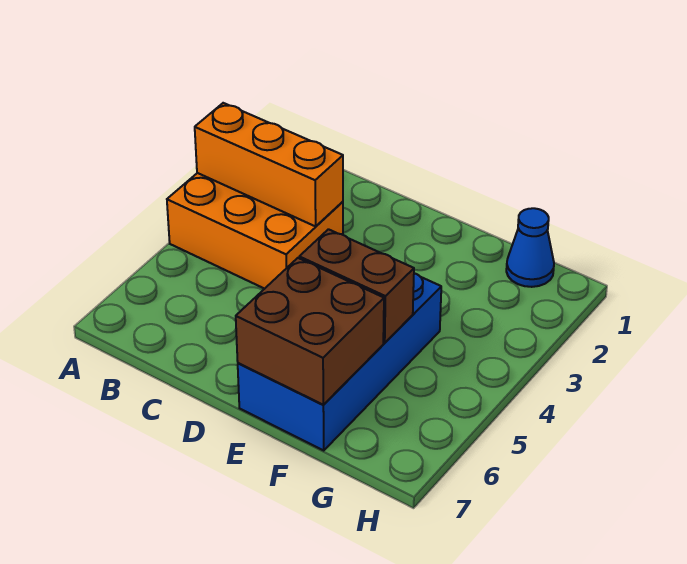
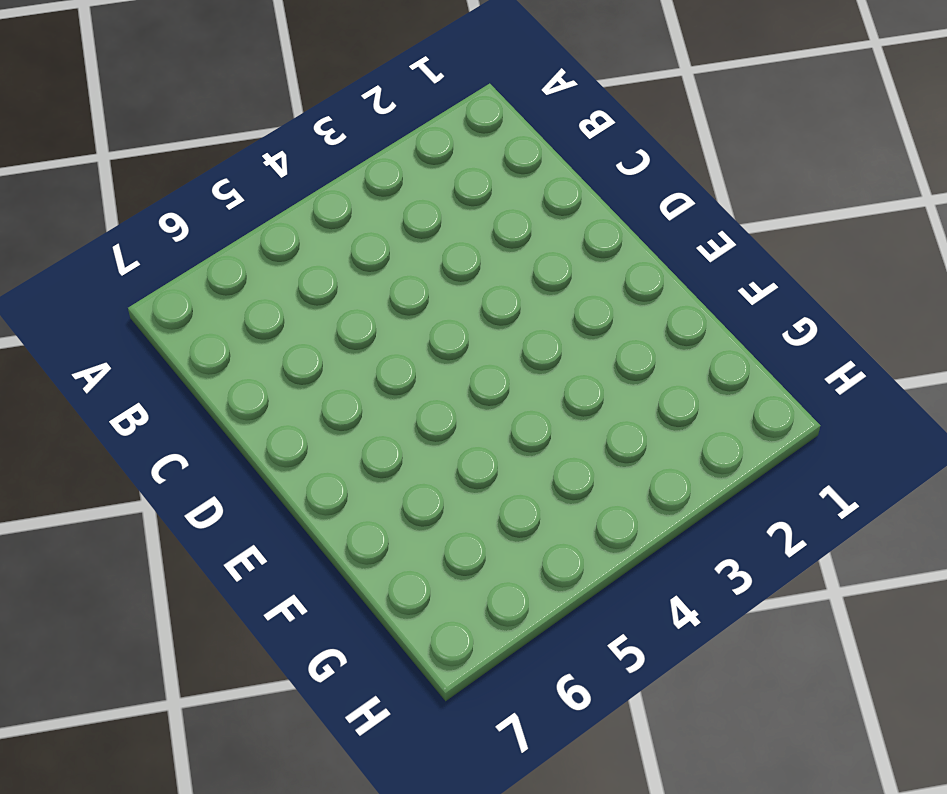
none -> orange brick A3:C4 level 1
none -> blue brick E4:F7 level 1

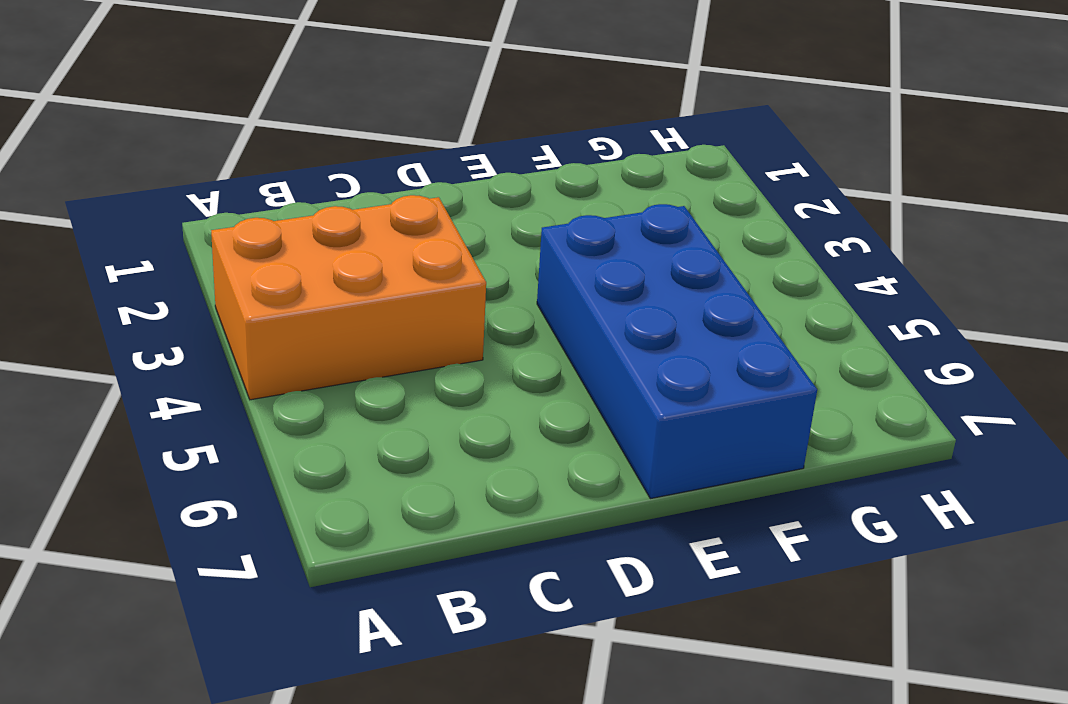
none -> blue cone G1 level 1
none -> orange brick A3:C3 level 2

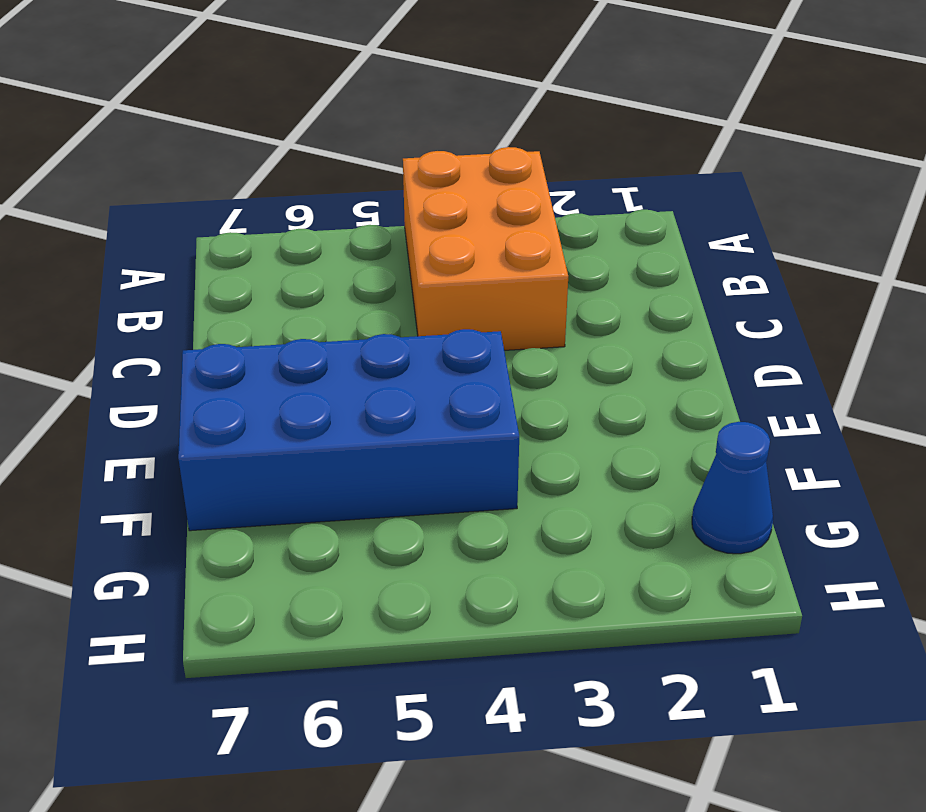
none -> orange brick A3:C3 level 2
none -> brown brick E5:F5 level 2

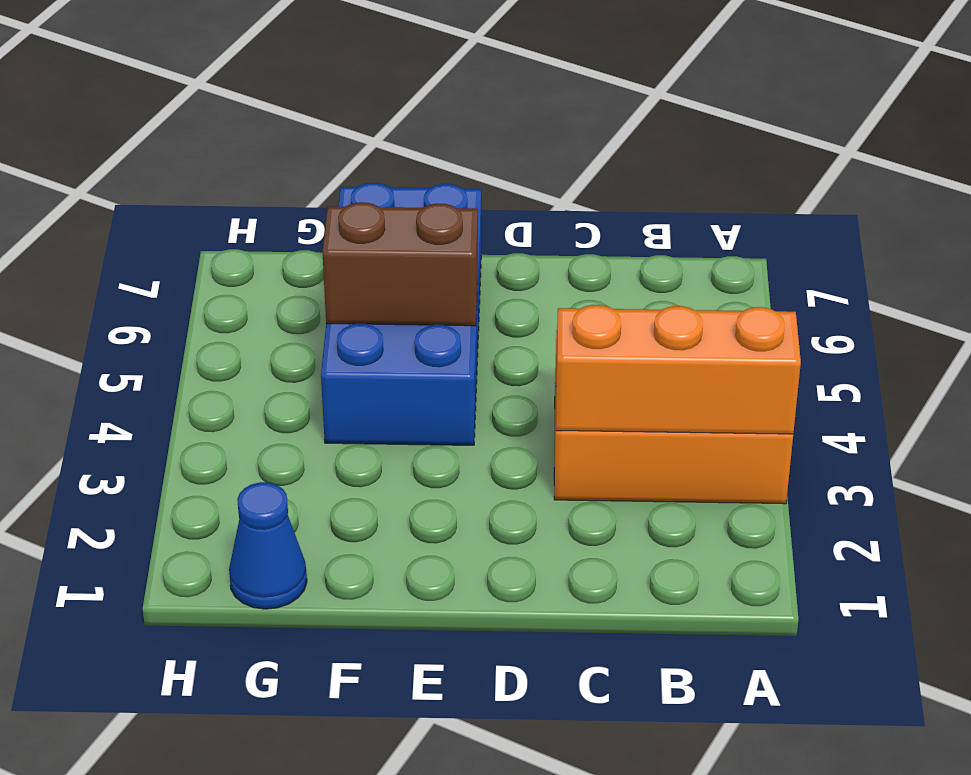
none -> brown brick E6:F7 level 2

